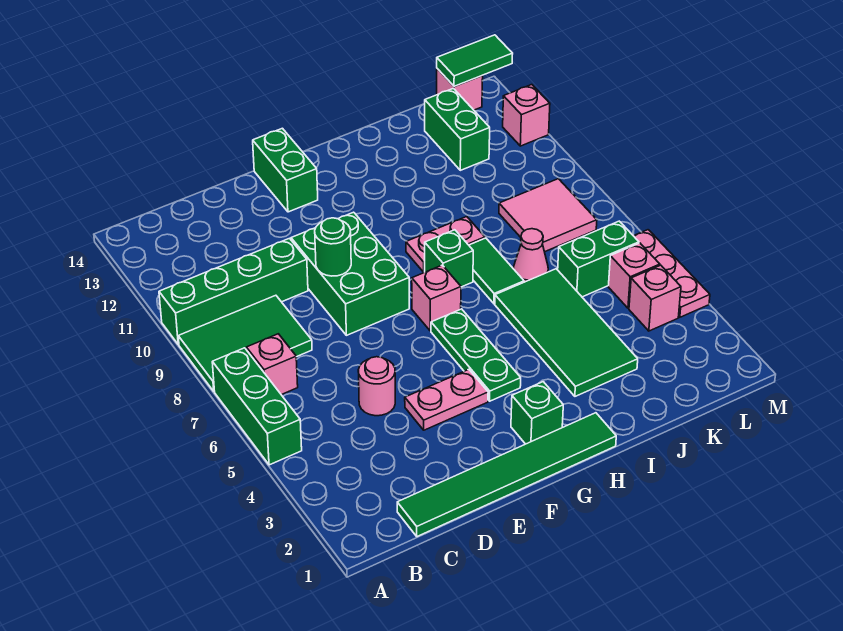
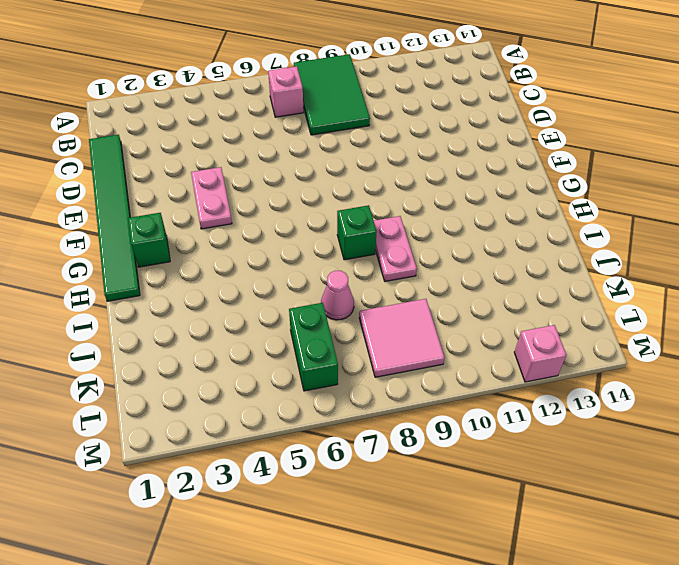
none -> green brick A5:A7 level 1
none -> green brick A10:D10 level 1
none -> pink round brick D5 level 1

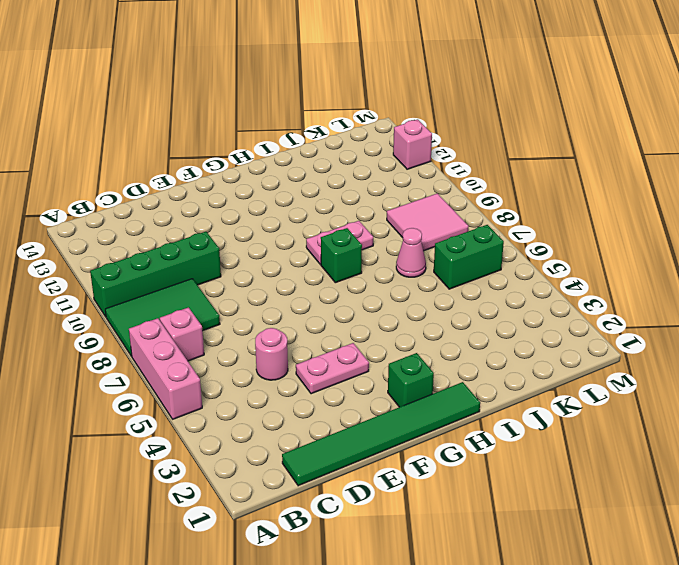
pink brick A5:A7 level 1 -> green brick A5:A7 level 1
none -> green brick E8:F10 level 1
none -> green brick F13:F14 level 1
none -> green plate G4:G6 level 1

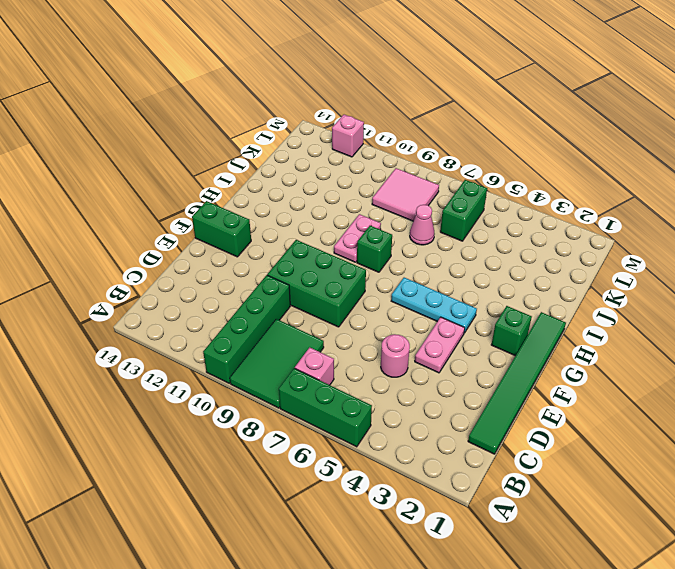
cyan plate G4:G6 level 1 -> green plate G4:G6 level 1
none -> pink brick G7 level 1
none -> green tile I3:J6 level 1
none -> green tile I7:I8 level 1

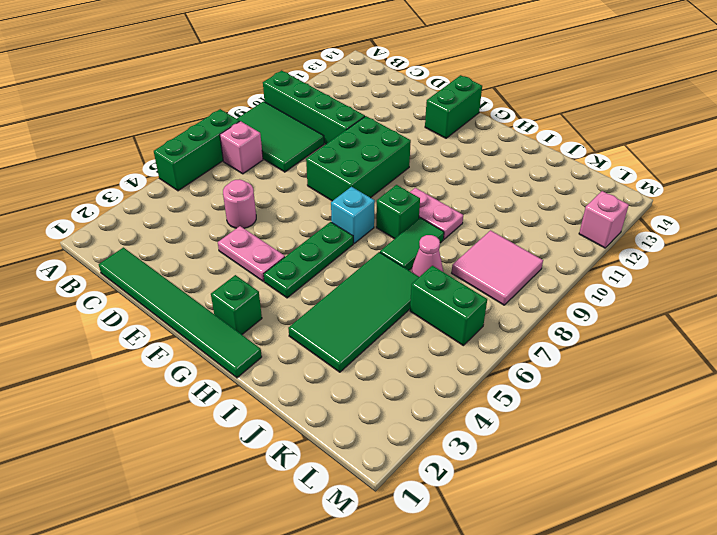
cyan brick G7 level 1 -> pink brick G7 level 1
none -> green brick K12:K13 level 1
none -> pink brick L4 level 1
none -> pink brick L5 level 1

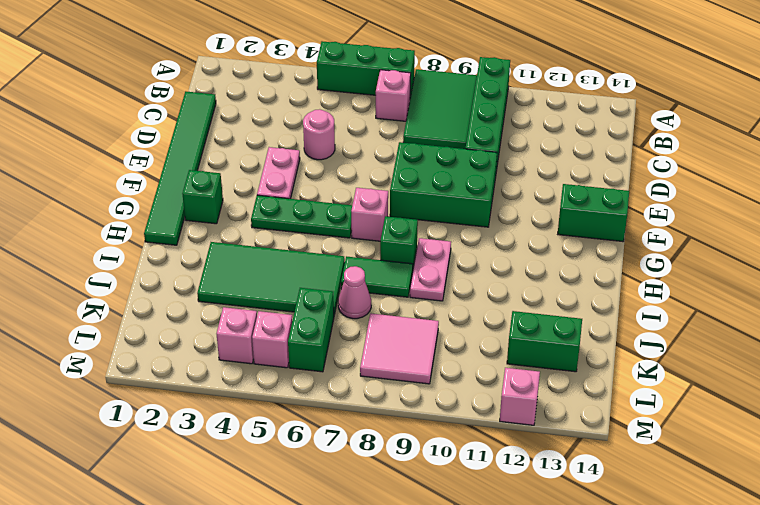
none -> pink brick L14 level 1
none -> pink plate M4:M6 level 1
none -> green round brick E9 level 2

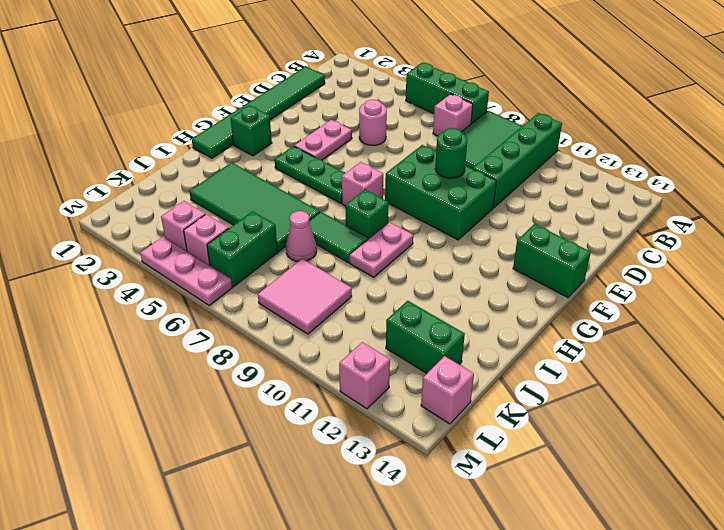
none -> green tile L14:M14 level 2

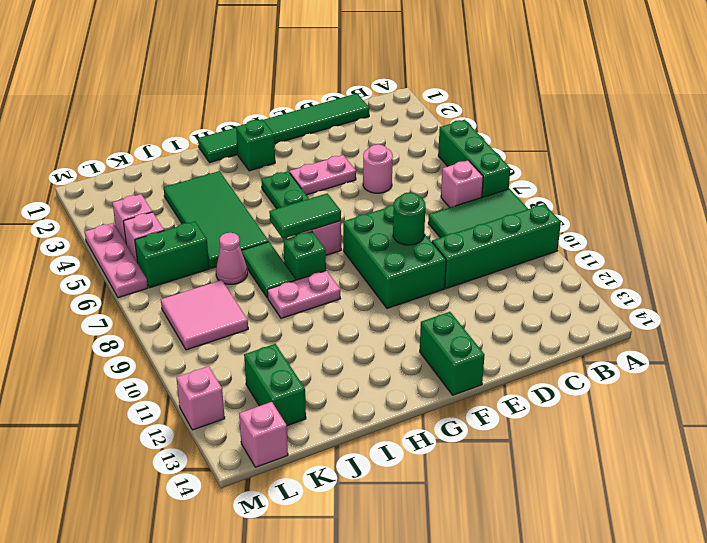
green tile G7:H7 level 2 -> green tile L14:M14 level 2

